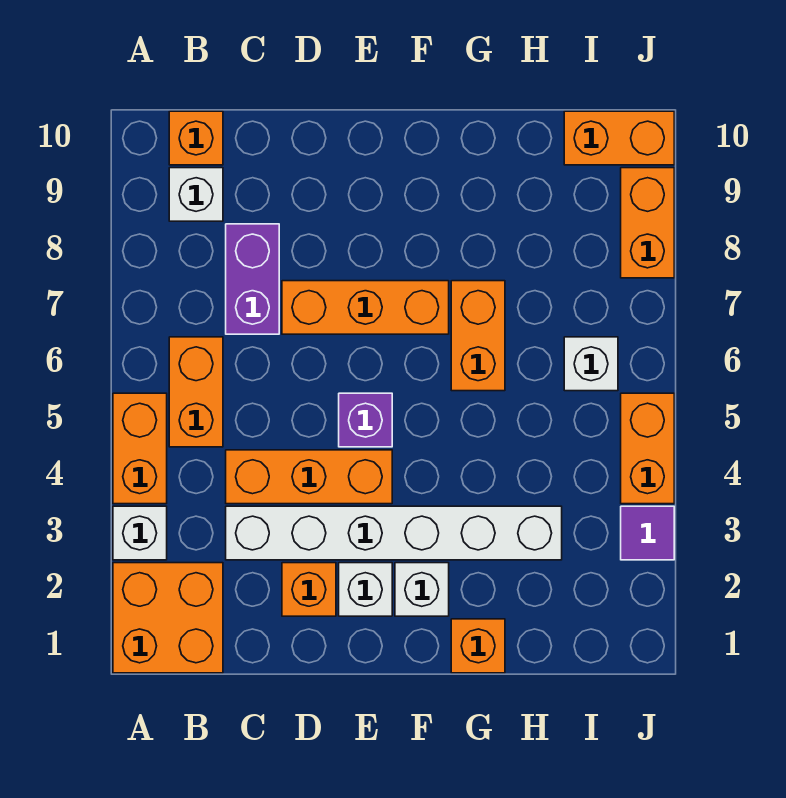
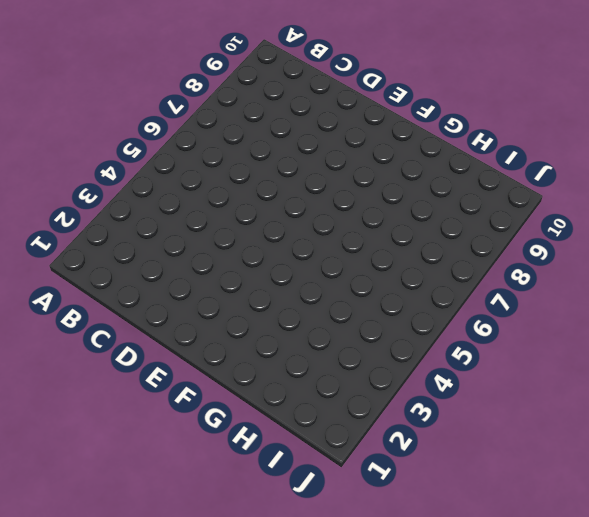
none -> orange brick A1:B2 level 1
none -> white brick A3 level 1
none -> orange brick A4:A5 level 1

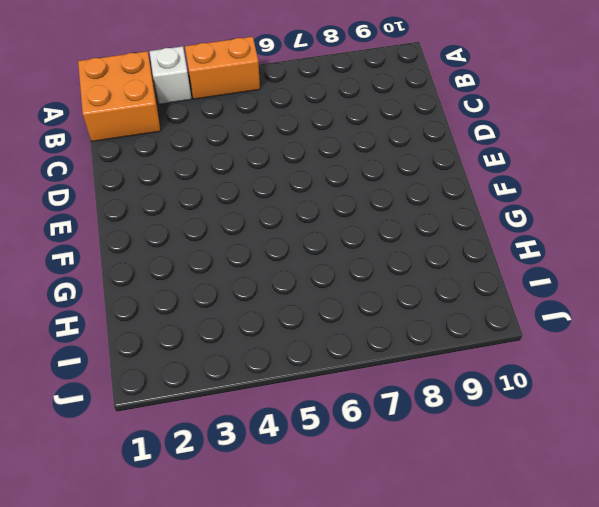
none -> orange brick B5:B6 level 1
none -> white brick B9 level 1
none -> orange brick B10 level 1

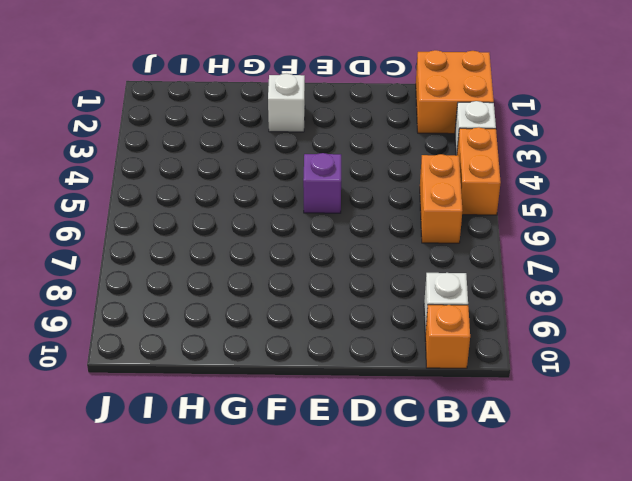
none -> white brick C3:H3 level 1
none -> orange brick C4:E4 level 1
none -> purple brick C7:C8 level 1

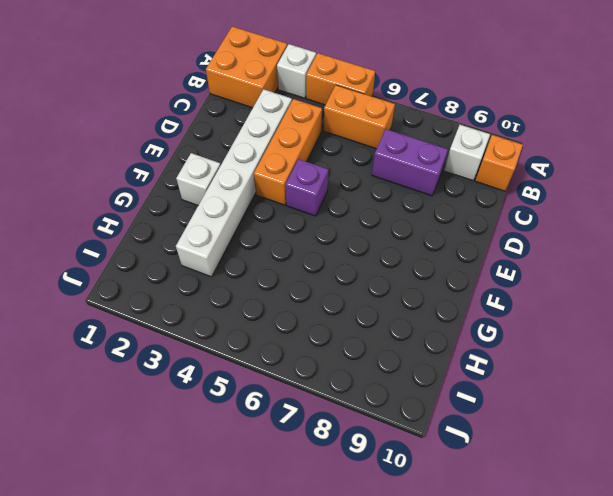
none -> orange brick D2 level 1
none -> orange brick D7:F7 level 1
none -> white brick E2 level 1

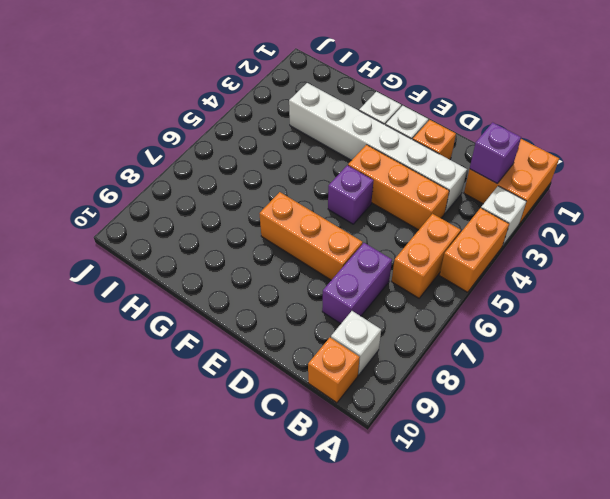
purple brick B2 level 2 -> none
none -> orange brick G1 level 1
none -> orange brick G6:G7 level 1
none -> white brick I6 level 1

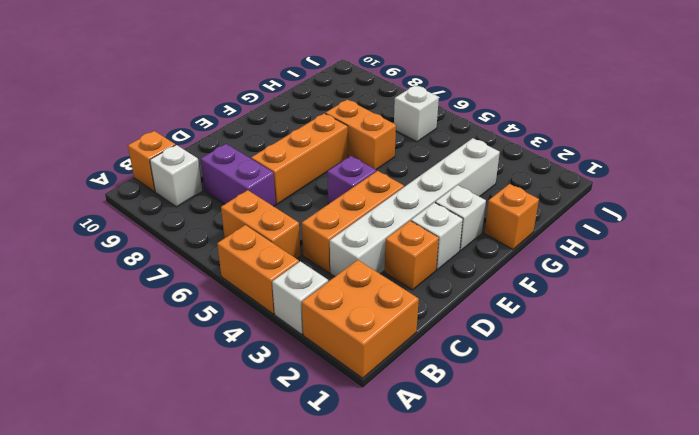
none -> orange brick I10:J10 level 1
none -> purple tile J3 level 1
none -> orange brick J4:J5 level 1

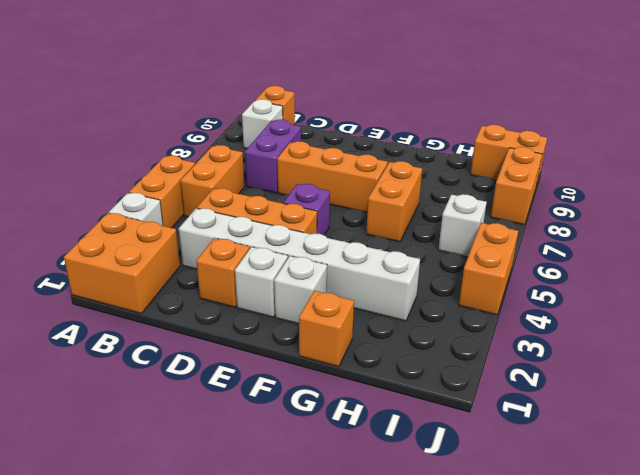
none -> purple tile J3 level 1

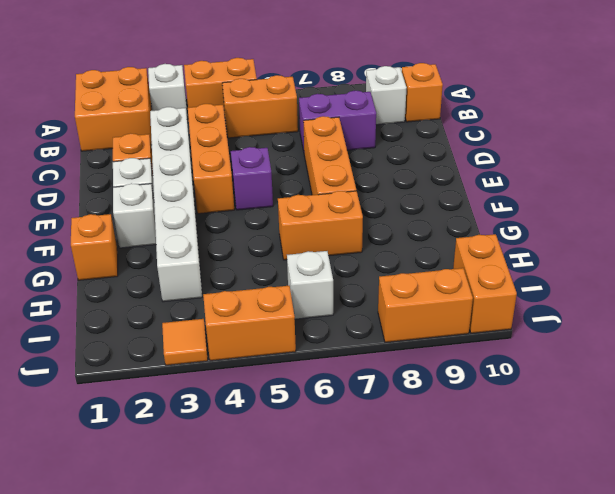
orange tile J3 level 1 -> purple tile J3 level 1

